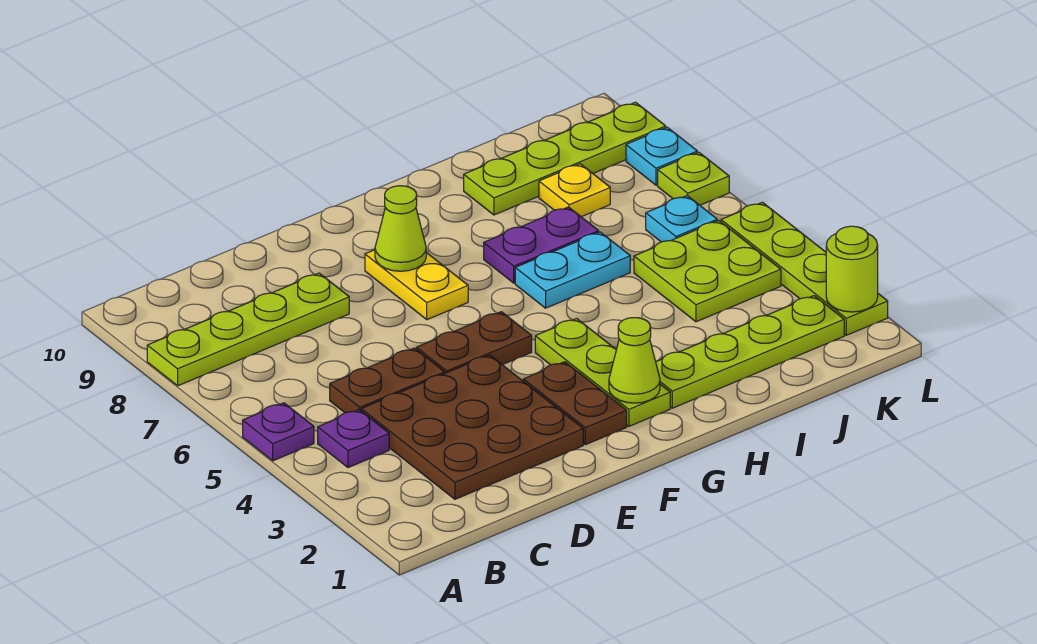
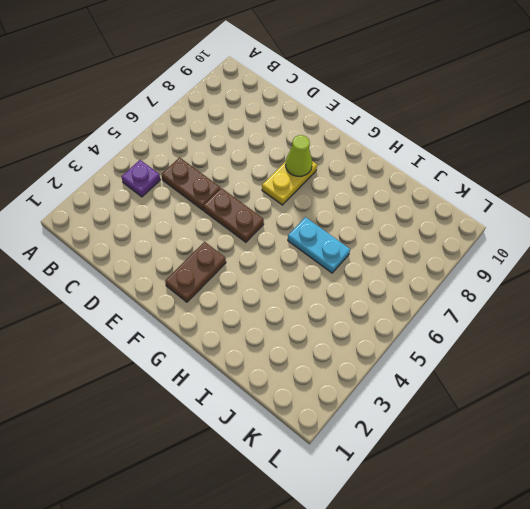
none -> purple plate A5 level 1
none -> lime plate A8:D8 level 1
none -> brown plate C2:E4 level 1

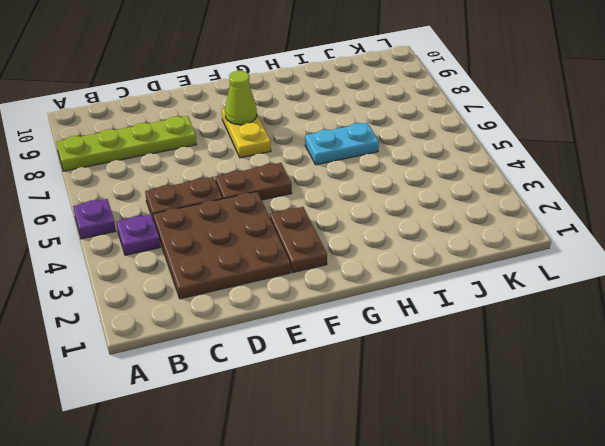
none -> lime plate G2:G4 level 1
none -> lime plate H2:K2 level 1
none -> purple plate H7:I7 level 1

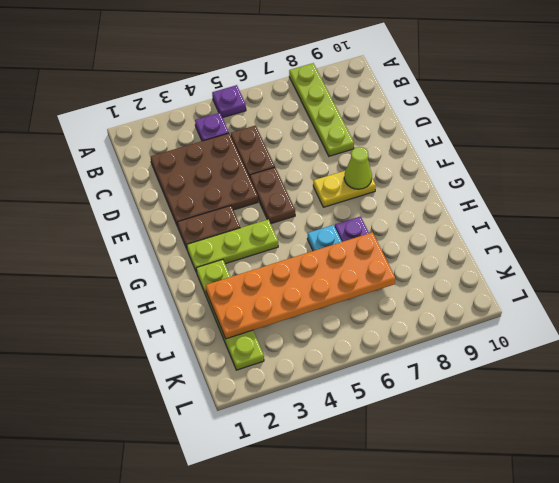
orange plate I2:J7 level 2 -> none
none -> lime plate I9:L9 level 1
none -> lime plate J4:K5 level 1
none -> yellow plate J8 level 1

